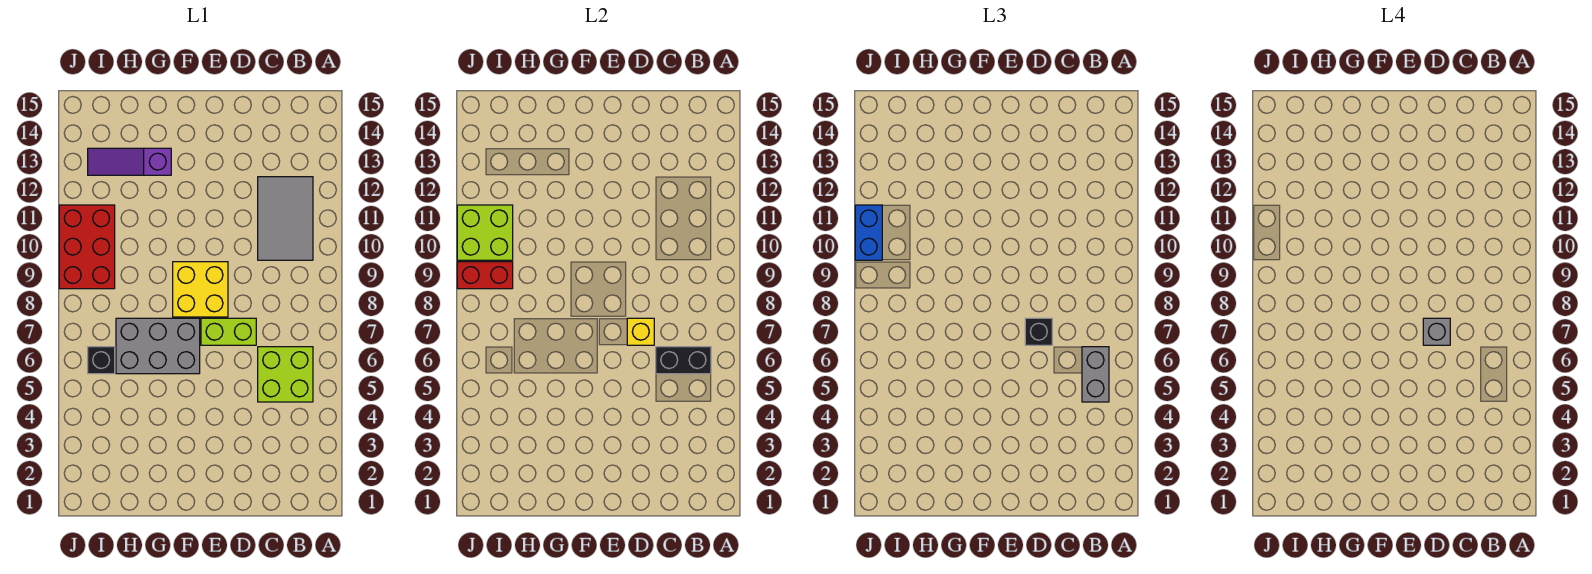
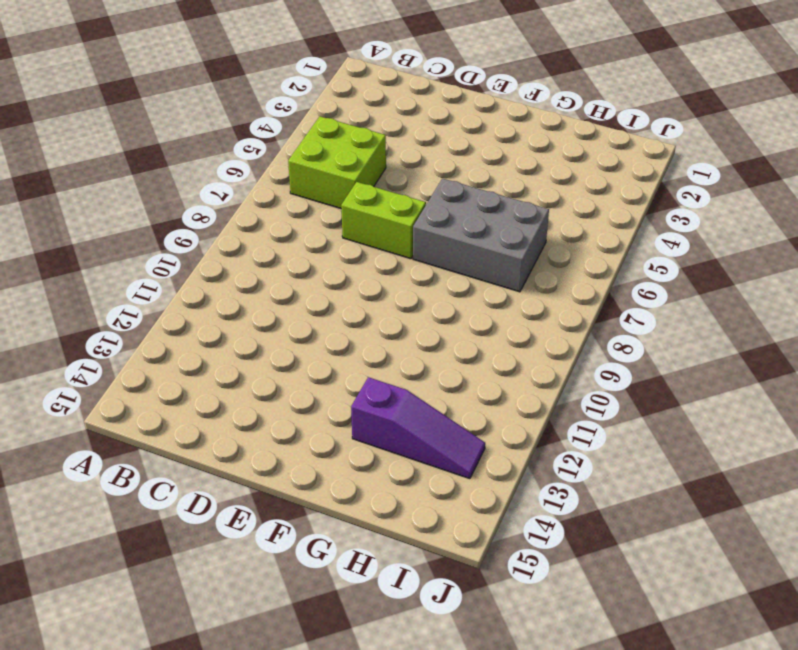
none -> grey tile B10:C12 level 1
none -> yellow brick E8:F9 level 1
none -> black brick I6 level 1

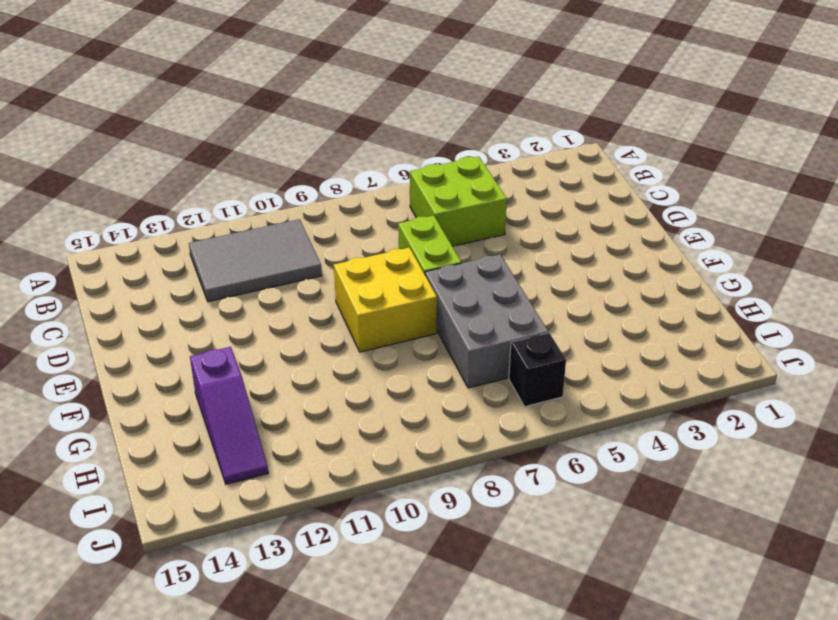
none -> red brick I9:J11 level 1
none -> black brick B6:C6 level 2
none -> yellow brick D7 level 2

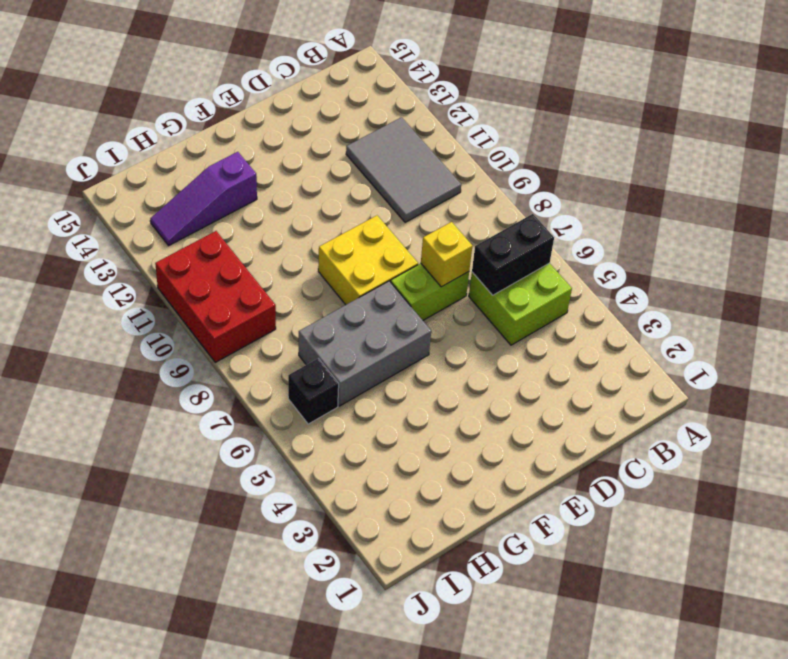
none -> red brick I9:J9 level 2
none -> lime brick I10:J11 level 2
none -> grey brick B5:B6 level 3

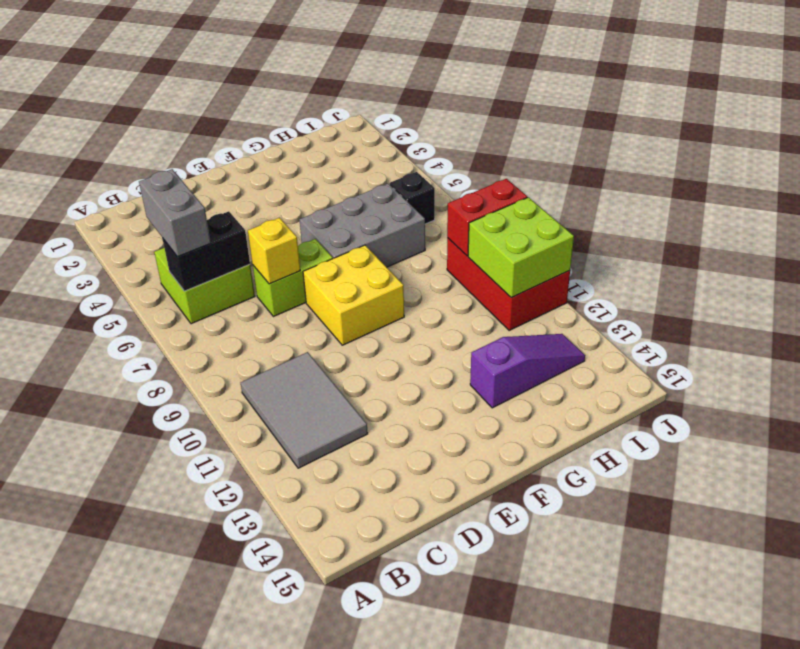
none -> black brick D7 level 3
none -> blue brick J10:J11 level 3
none -> grey brick D7 level 4

